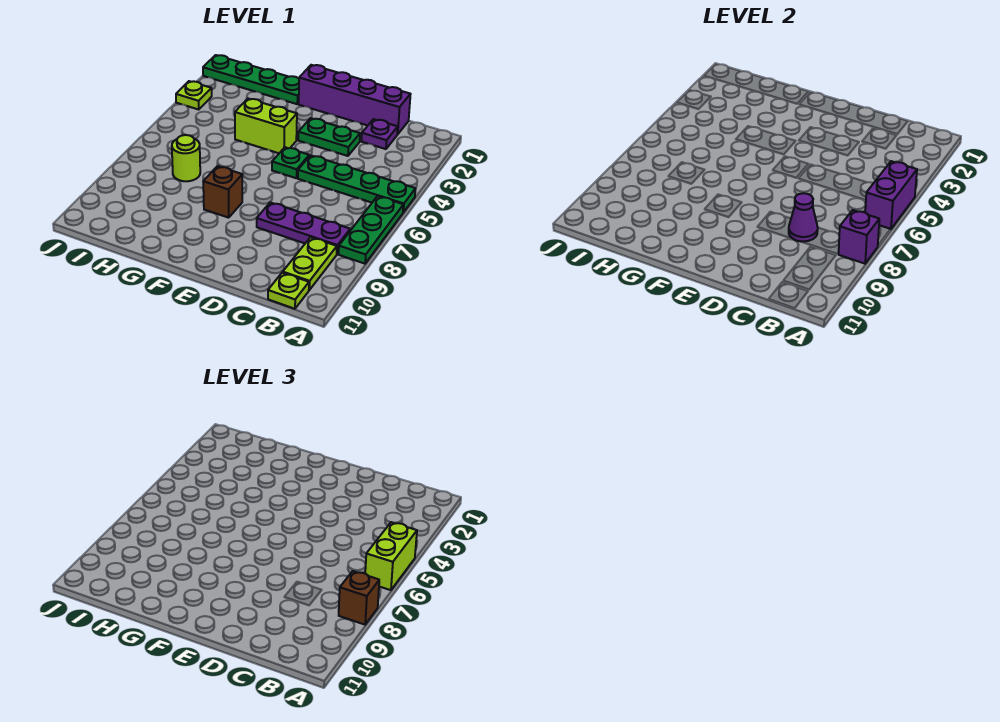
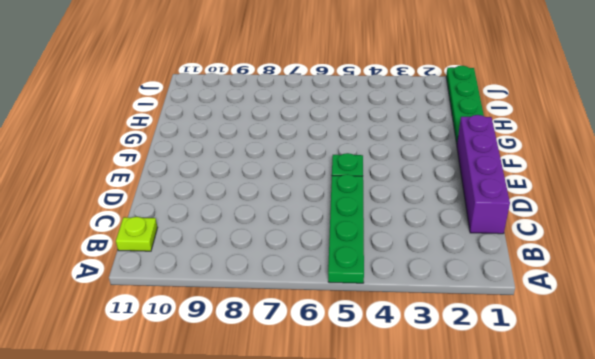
none -> green plate A6:A8 level 1
none -> purple plate B8:D8 level 1
none -> lime plate B9:B10 level 1

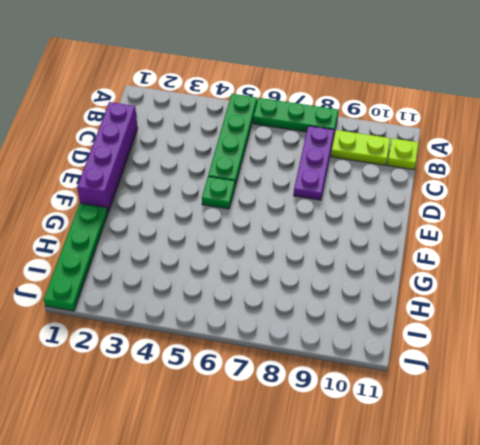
none -> purple plate C2 level 1
none -> green plate D3:E3 level 1
none -> lime brick F4:G4 level 1

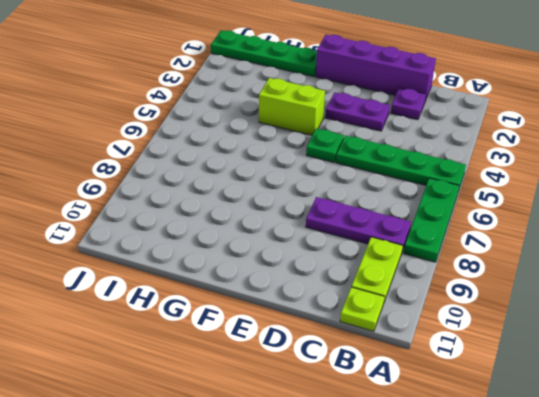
purple plate D3:E3 level 1 -> green plate D3:E3 level 1
none -> brown brick F8 level 1
none -> lime round brick H7 level 1
none -> lime plate J3 level 1

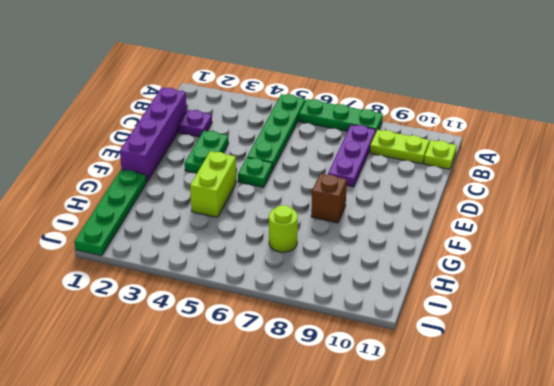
none -> lime plate J3 level 1
none -> purple brick A5:A6 level 2
none -> purple brick A8 level 2

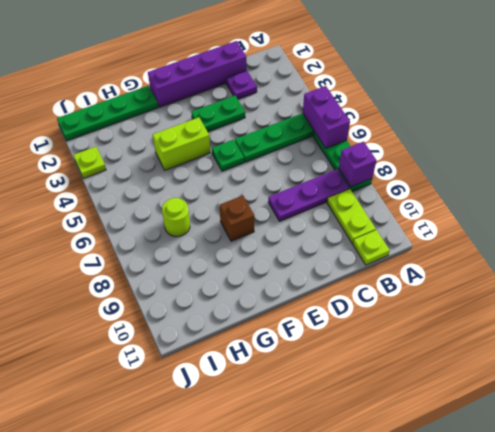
none -> purple cone C8 level 2
none -> lime brick A5:A6 level 3
none -> brown brick A8 level 3

